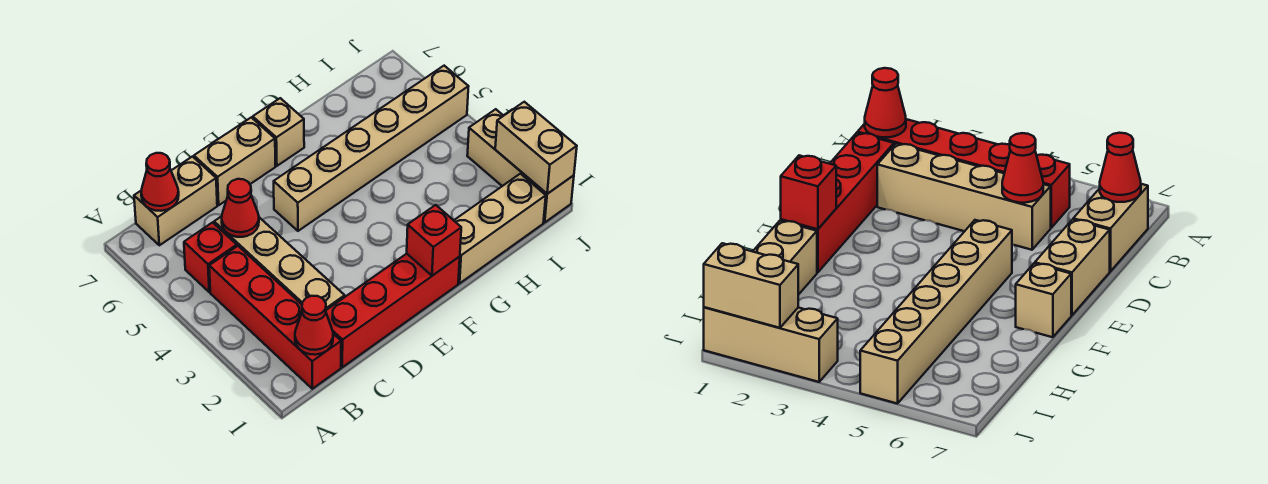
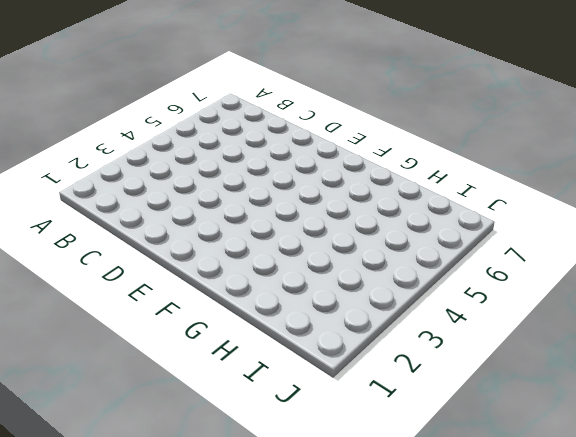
none -> red brick B1:B4 level 1
none -> red brick B5 level 1
none -> tan brick B7:C7 level 1

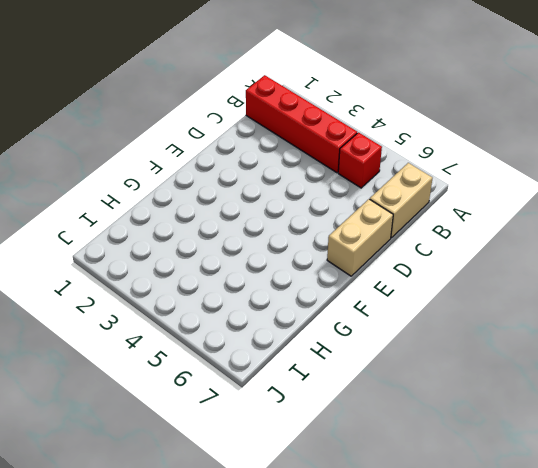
none -> red brick C1:F1 level 1
none -> tan brick C2:C5 level 1
none -> tan brick E5:J5 level 1

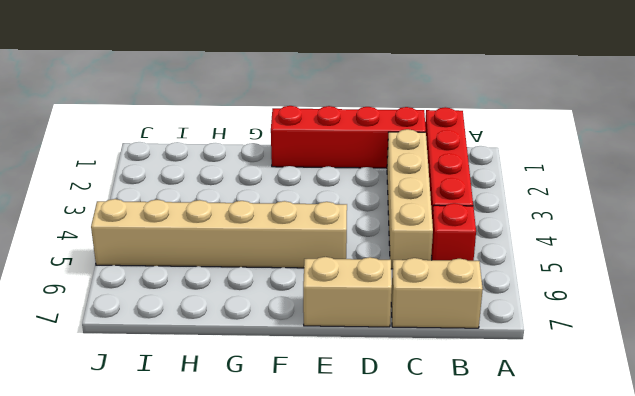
none -> tan brick F7 level 1
none -> tan brick G1:I1 level 1
none -> tan brick J1:J3 level 1

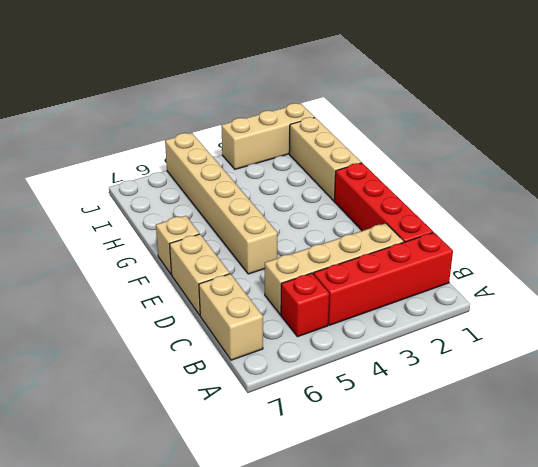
none -> red cone B1 level 2
none -> red cone B7 level 2
none -> red cone C5 level 2

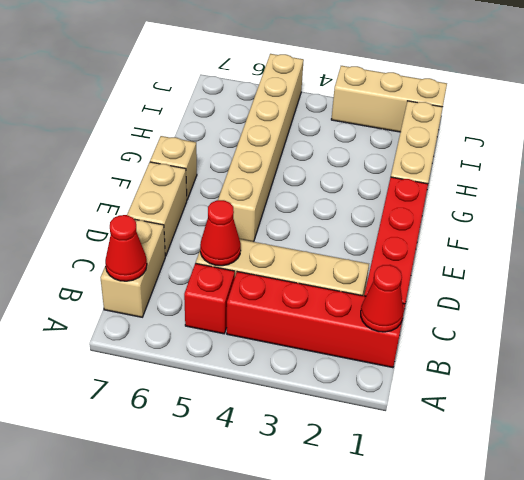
none -> red brick F1 level 2
none -> tan brick J1:J2 level 2

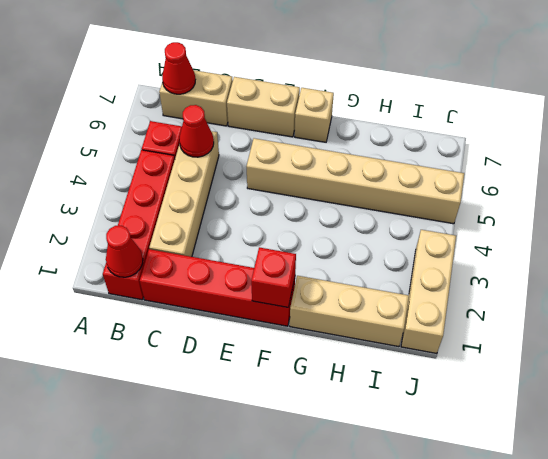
none -> tan brick J1:J2 level 2

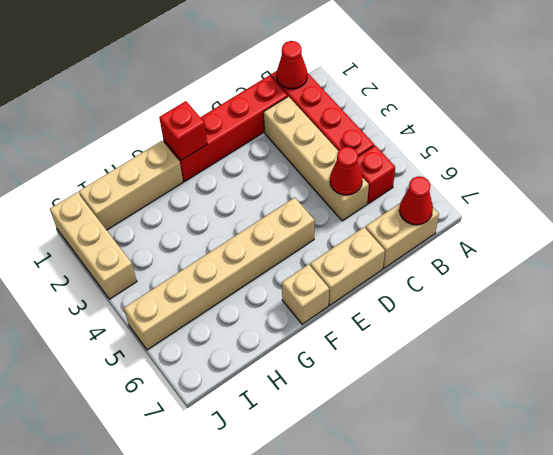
none -> tan brick J1:J2 level 2

